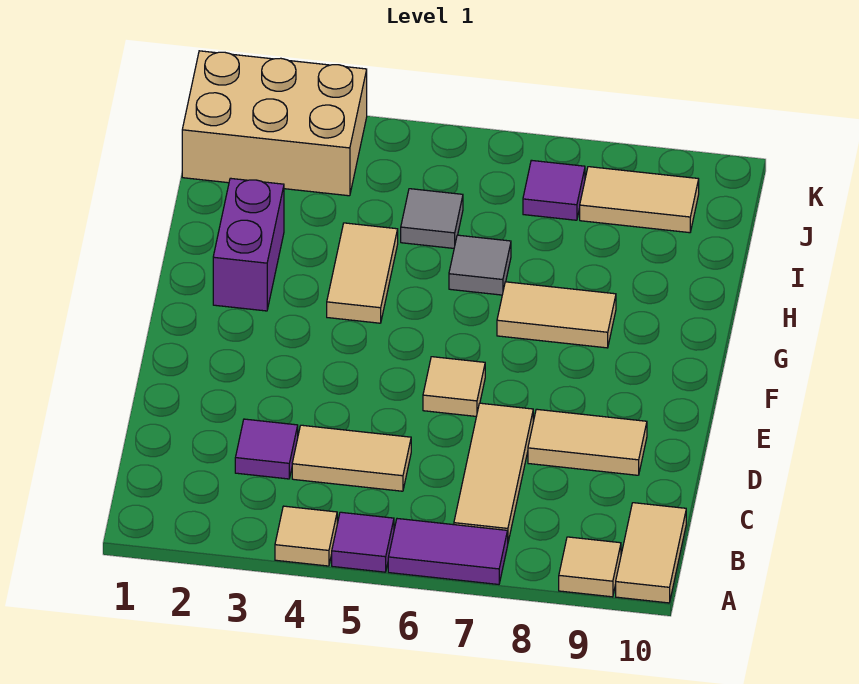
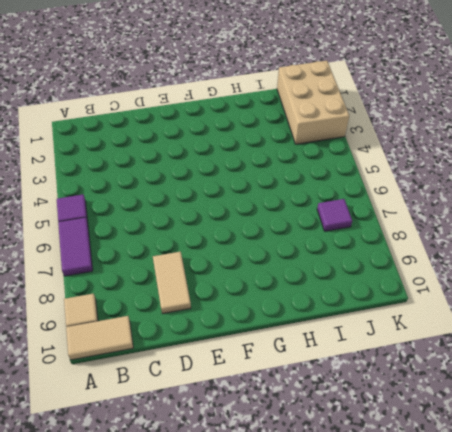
none -> tan tile A4 level 1
none -> tan tile B7:D7 level 1
none -> purple tile C3 level 1

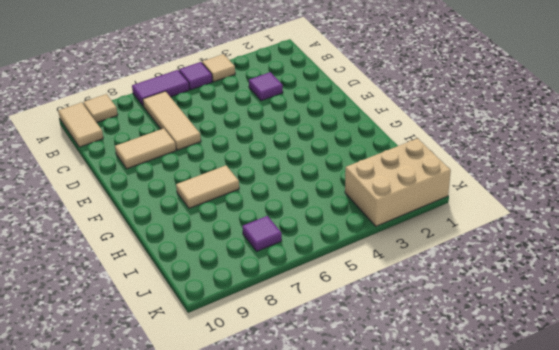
none -> tan tile C4:C5 level 1
none -> tan tile E6 level 1
none -> purple brick G2:H2 level 1

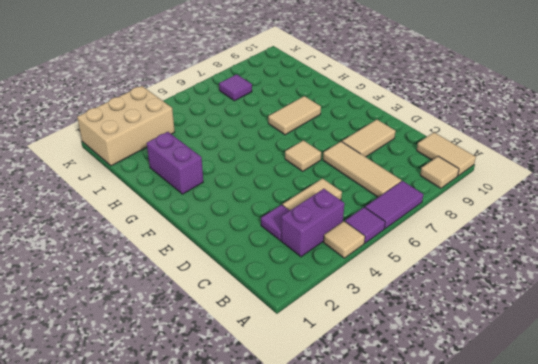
purple brick B3:B4 level 1 -> none
none -> tan tile G4:H4 level 1
none -> grey tile H6 level 1
none -> grey tile I5 level 1

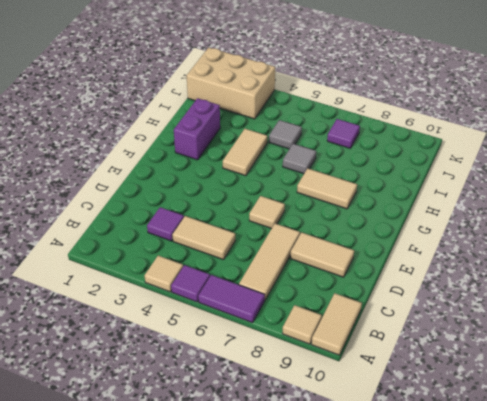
none -> tan tile J8:J9 level 1

